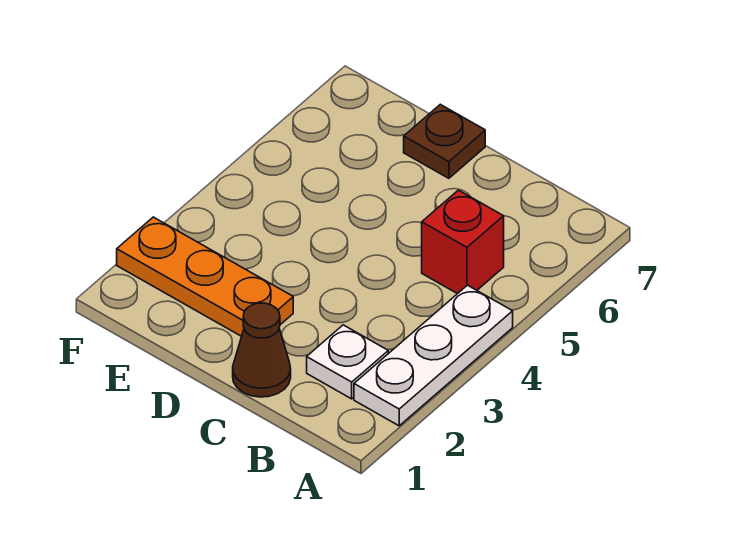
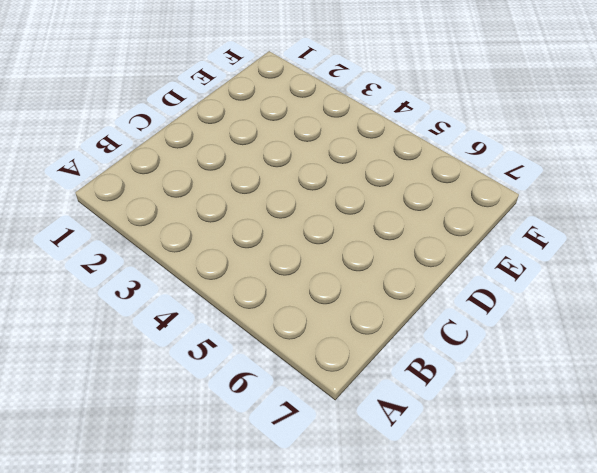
none -> white plate A2:A4 level 1
none -> white plate B2 level 1

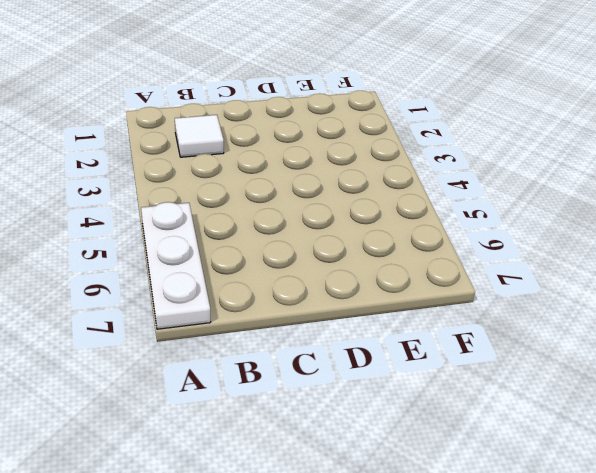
white plate A5:A7 level 1 -> white plate A2:A4 level 1
white tile B2 level 1 -> white plate B2 level 1
none -> red brick B5 level 1
none -> brown cone C1 level 1

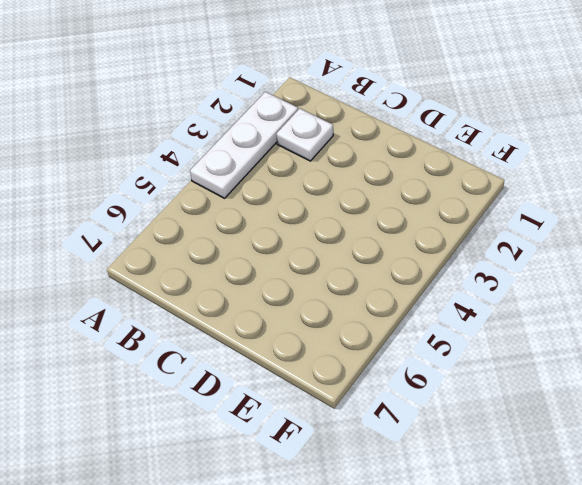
none -> red brick B5 level 1
none -> brown cone C1 level 1

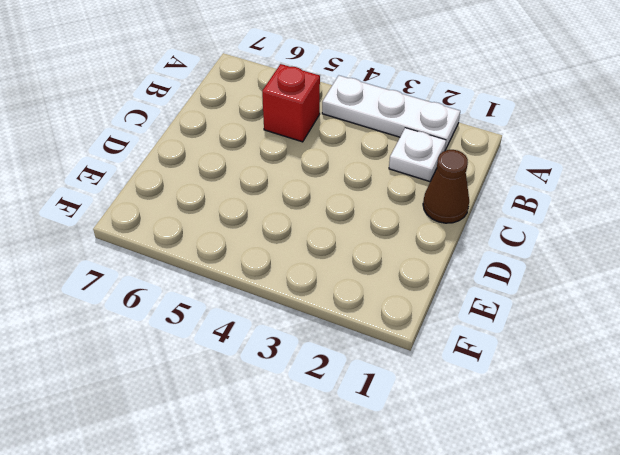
none -> orange plate D2:F2 level 1
none -> brown plate D7 level 1

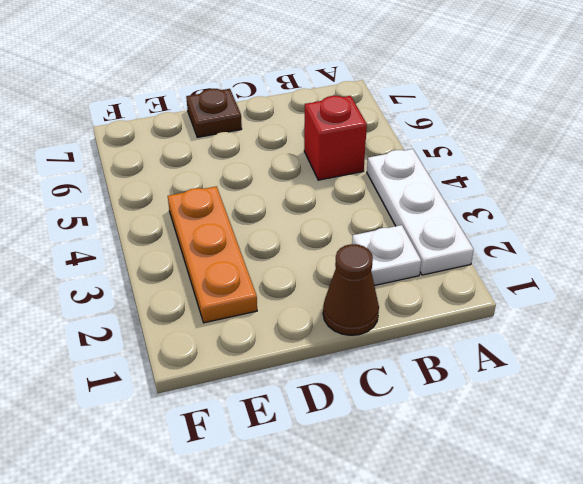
orange plate E2:E4 level 1 -> orange plate D2:F2 level 1

